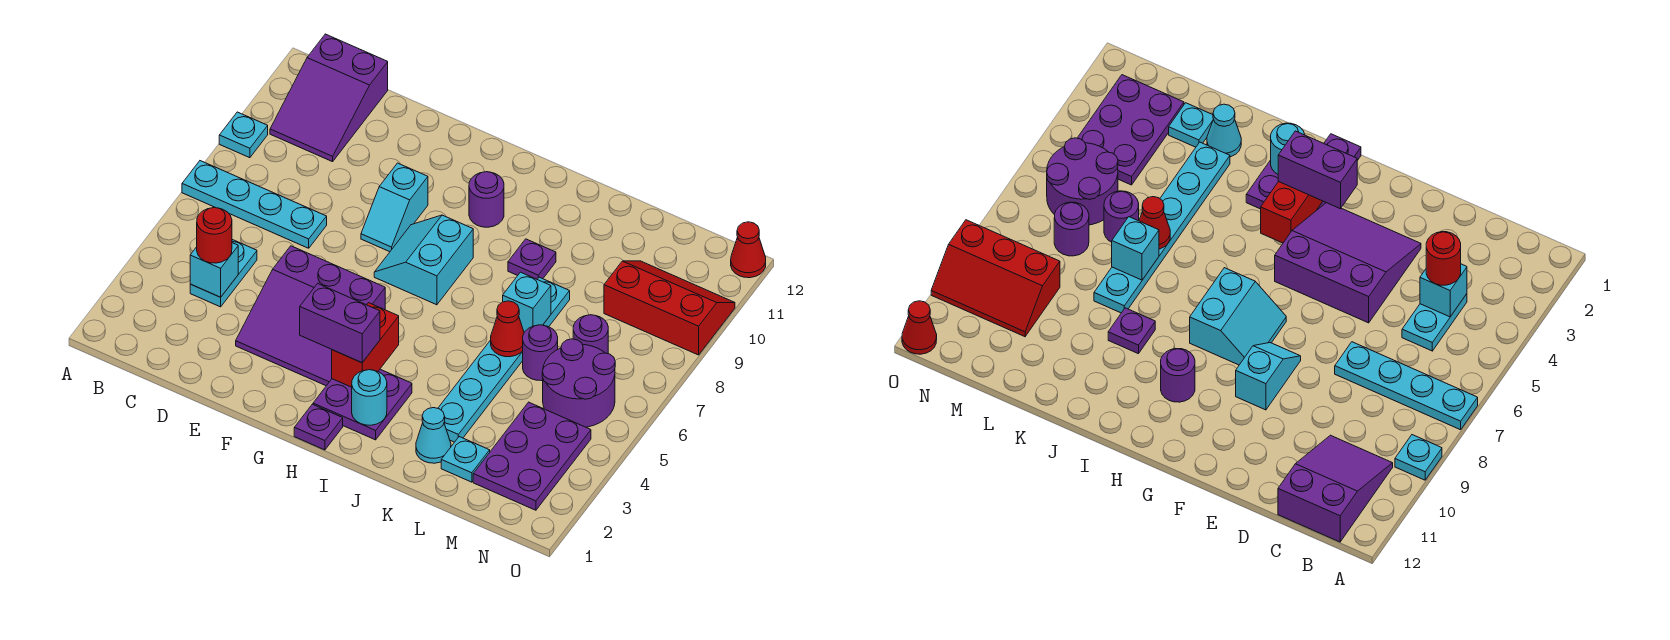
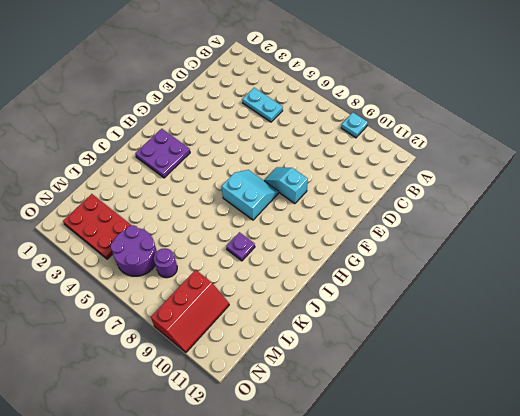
red plate M2:N4 level 1 -> purple plate M2:N4 level 1
none -> cyan plate A7:D7 level 1
none -> purple slope B10:C12 level 1 top 12
none -> purple slope E3:G5 level 1 top 5

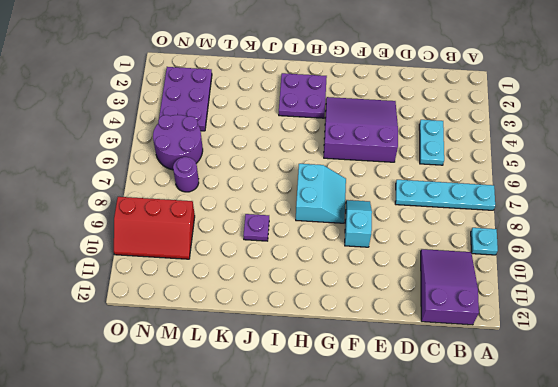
none -> purple plate H1 level 1
none -> purple round brick H10 level 1
none -> cyan cone K2 level 1

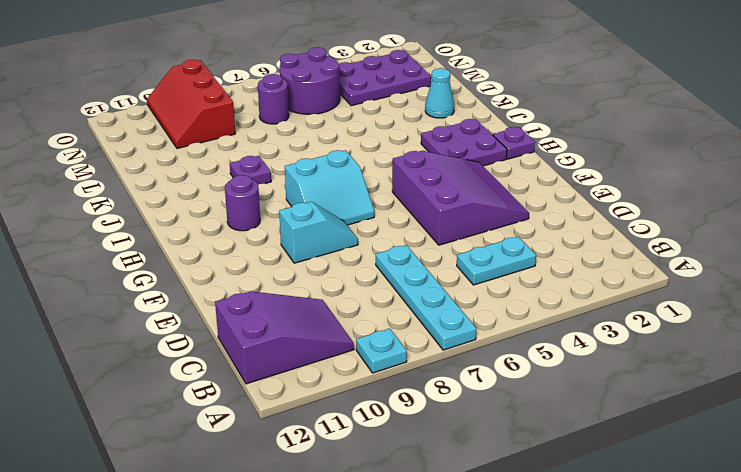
none -> cyan plate K3:K8 level 1
none -> cyan plate L2 level 1
none -> purple round brick L6 level 1

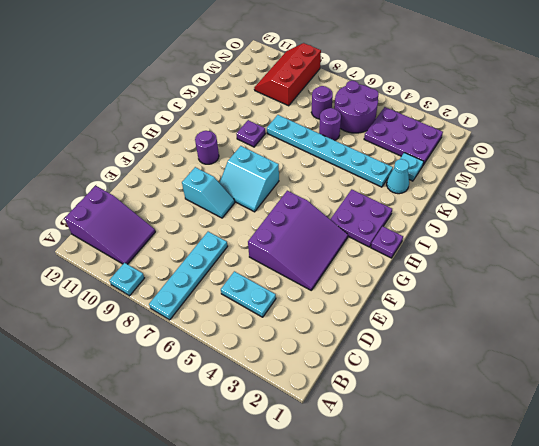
none -> red cone O12 level 1
none -> cyan brick C4 level 2
none -> red brick H3:H4 level 2

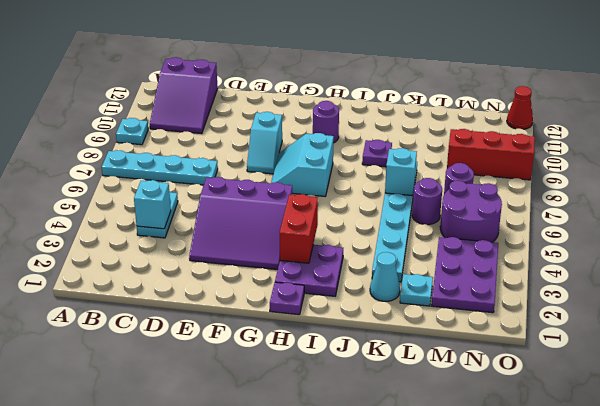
none -> cyan round brick I2 level 2
none -> red cone K6 level 2
none -> red round brick C4 level 3

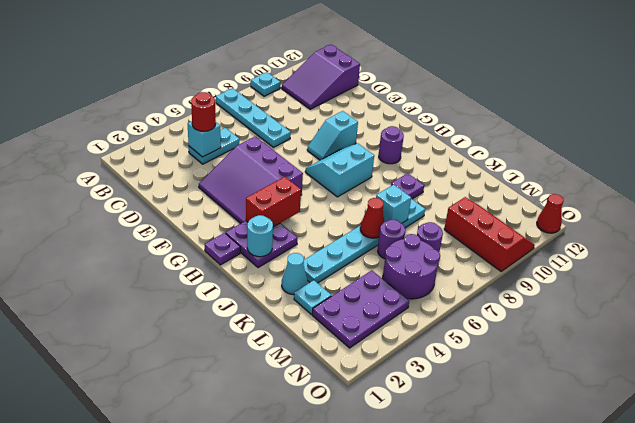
none -> purple brick G3:H3 level 3

